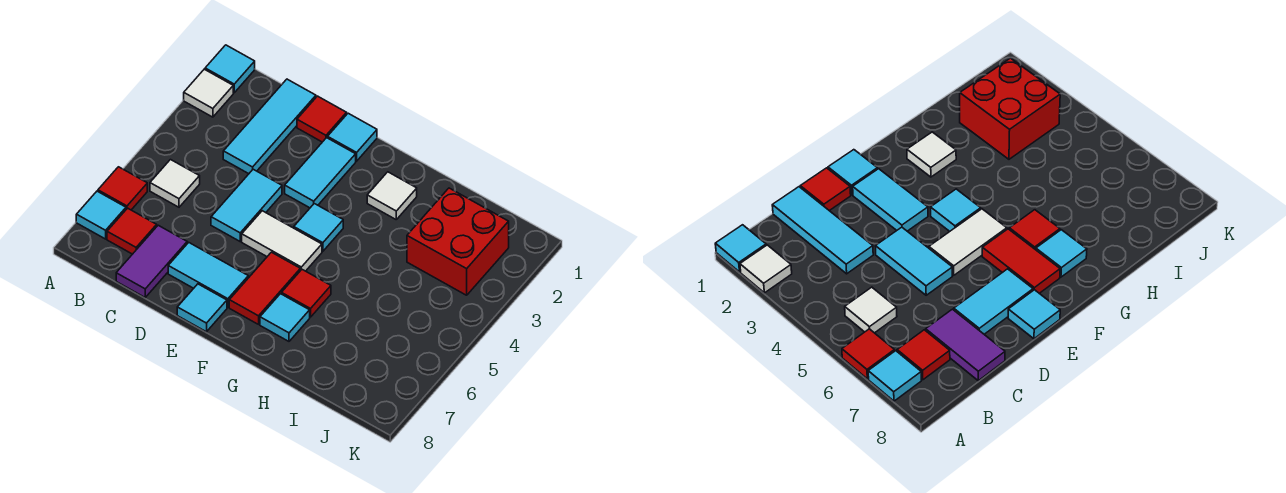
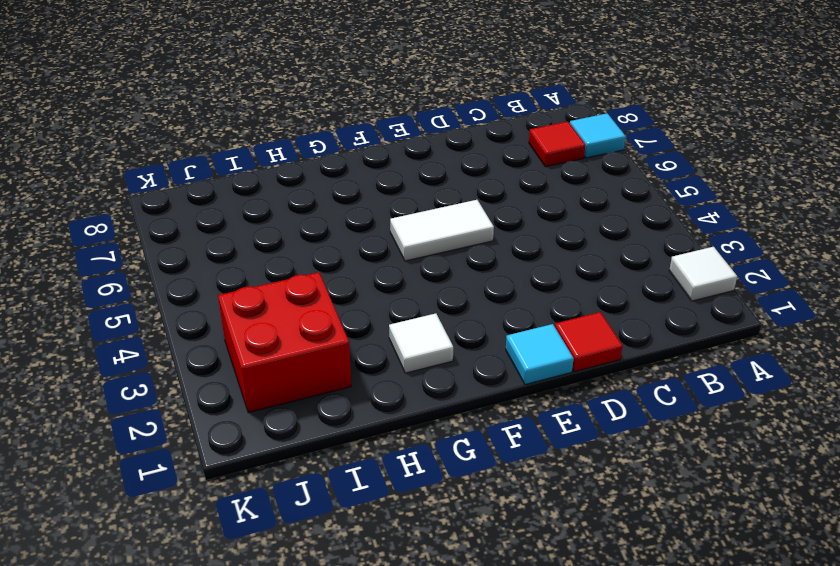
none -> cyan tile A1 level 1
none -> red tile A6 level 1
none -> white tile B5 level 1

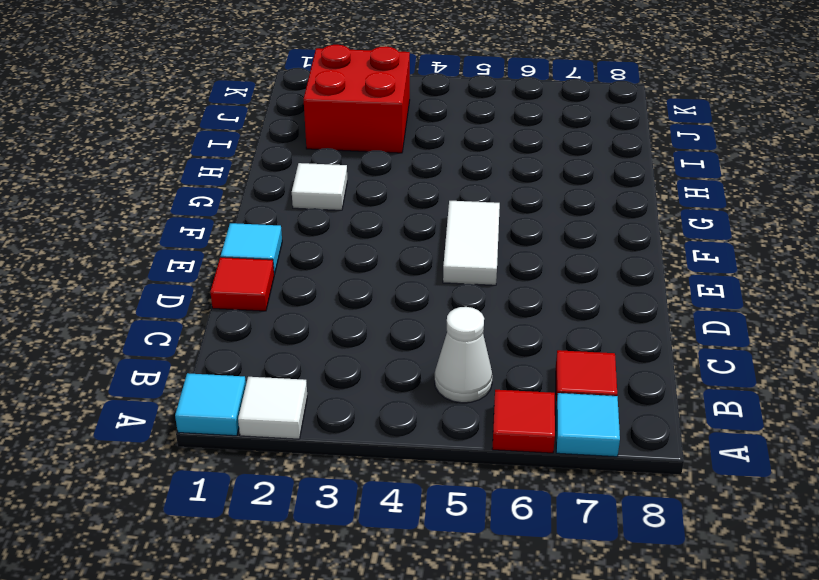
white cone B5 level 1 -> white tile B5 level 1
none -> cyan tile C1:C3 level 1
none -> purple tile C7:C8 level 1
none -> cyan tile D4:D5 level 1

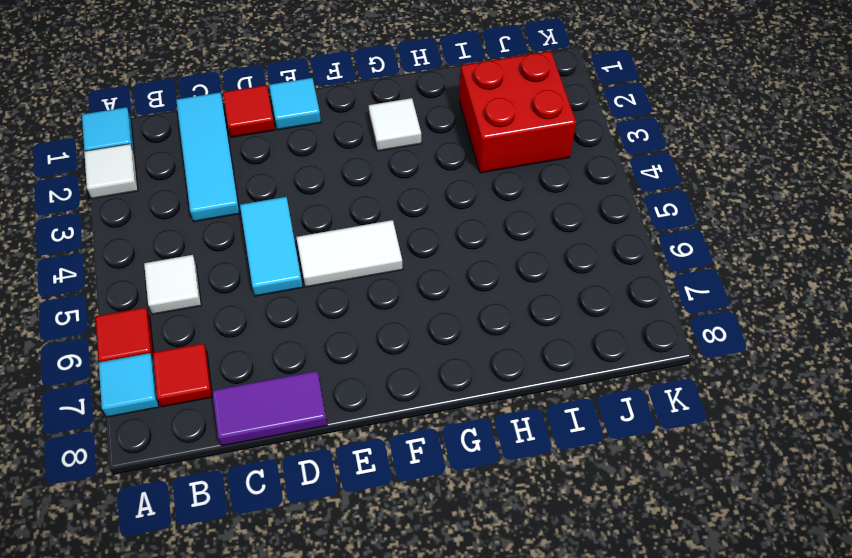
purple tile C8:D8 level 1 -> purple tile C7:C8 level 1
none -> cyan tile D7:E7 level 1
none -> cyan tile E2:E3 level 1
none -> cyan tile E8 level 1

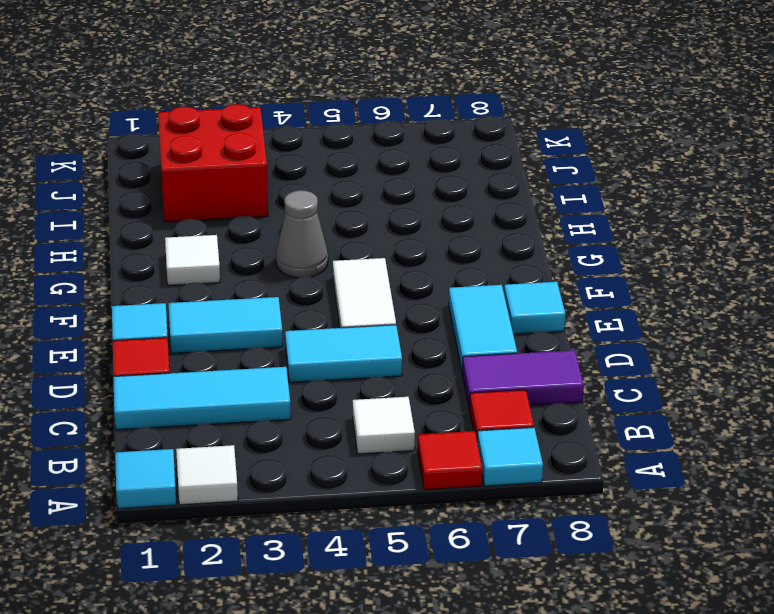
grey cone G4 level 1 -> none
none -> cyan tile F4 level 1
none -> red tile F6:F7 level 1
none -> red tile G6 level 1

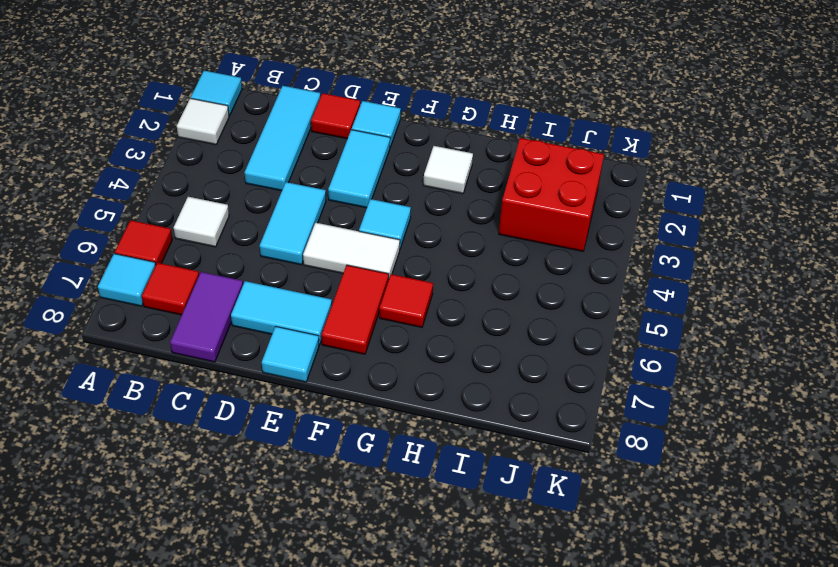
none -> cyan tile G7 level 1

